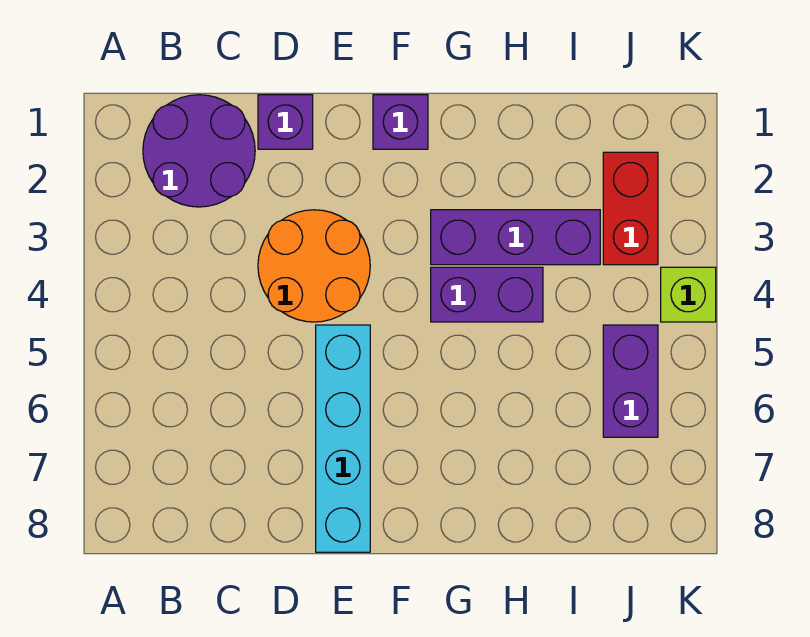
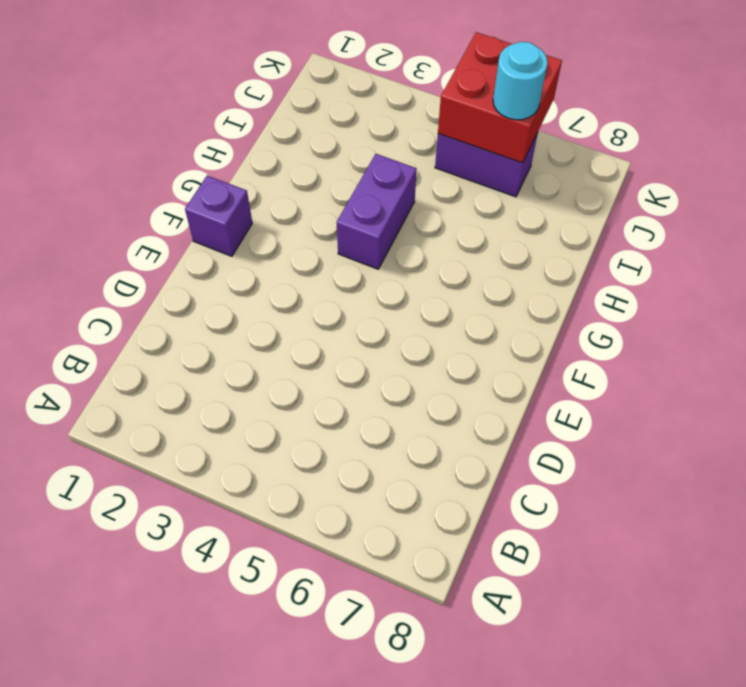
red brick J5:K6 level 2 -> none
cyan round brick J6 level 3 -> none
none -> purple round brick B1:C2 level 1
none -> purple brick D1 level 1

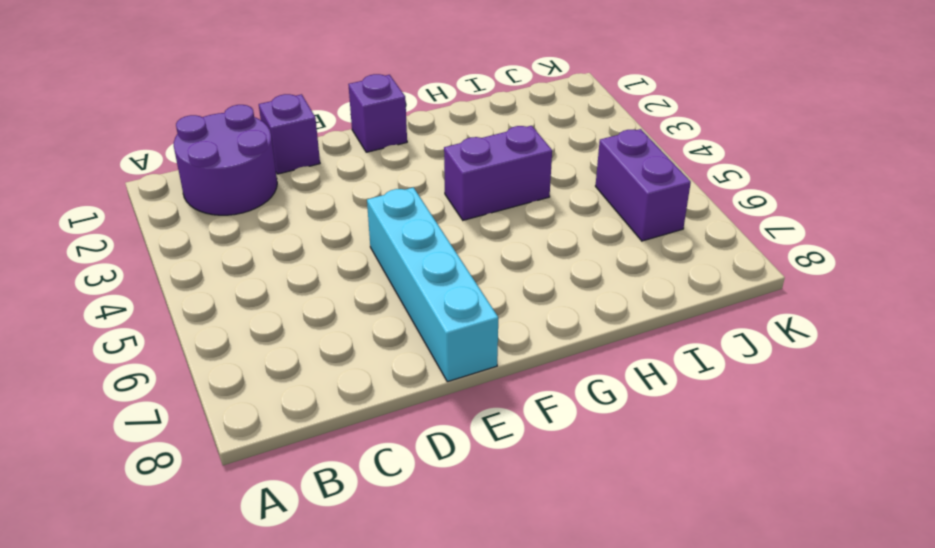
none -> orange round brick D3:E4 level 1
none -> purple brick G3:I3 level 1

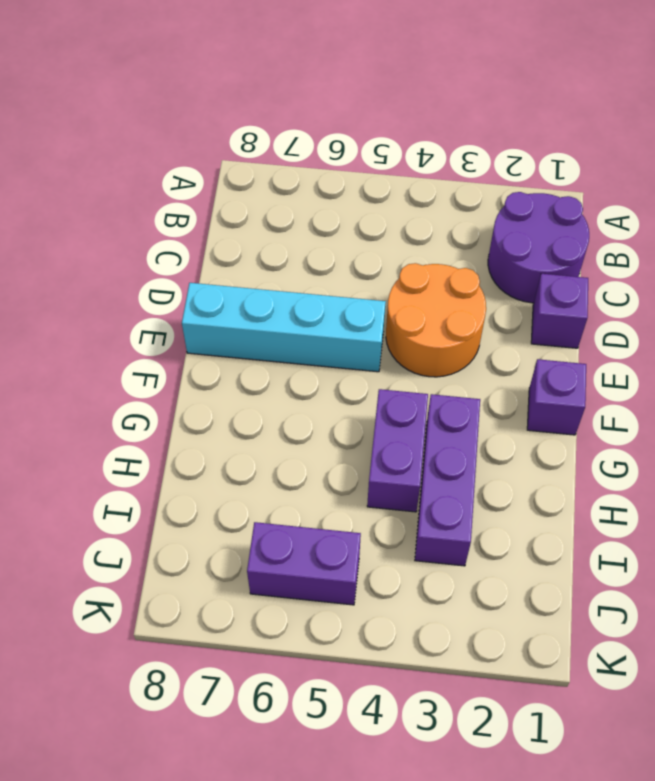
none -> red brick J2:J3 level 1
none -> lime brick K4 level 1

